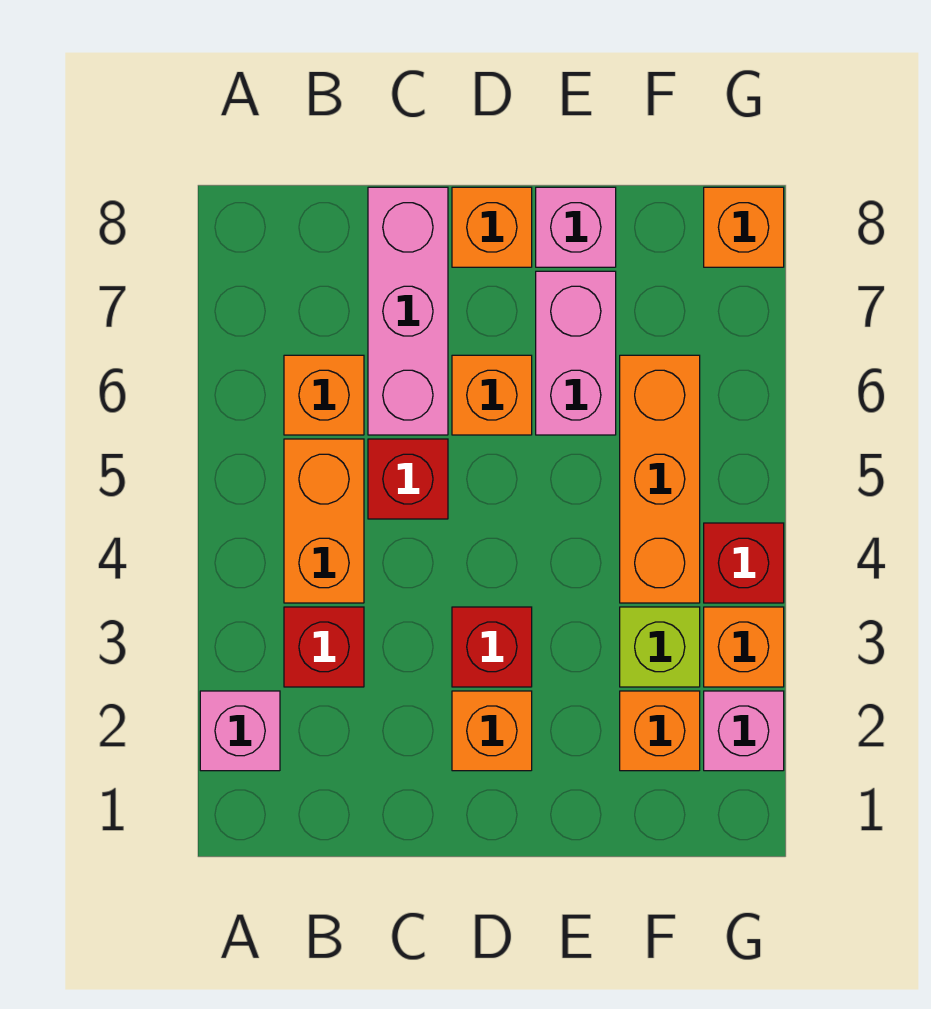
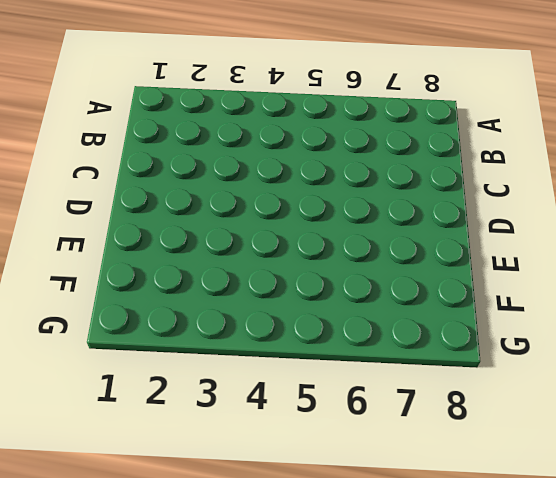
none -> pink brick A2 level 1
none -> red brick B3 level 1
none -> orange brick B4:B5 level 1

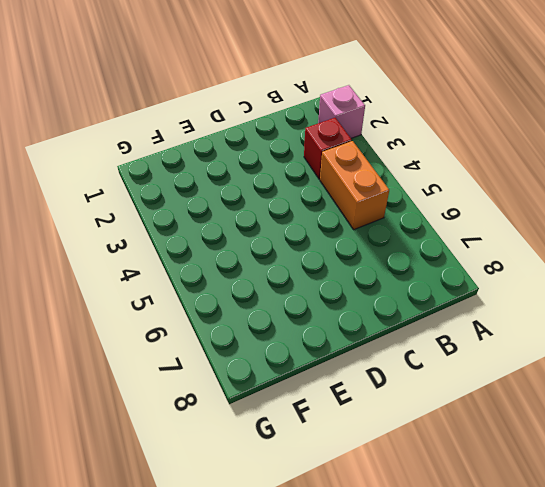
none -> orange brick B6 level 1
none -> red brick C5 level 1
none -> pink brick C6:C8 level 1

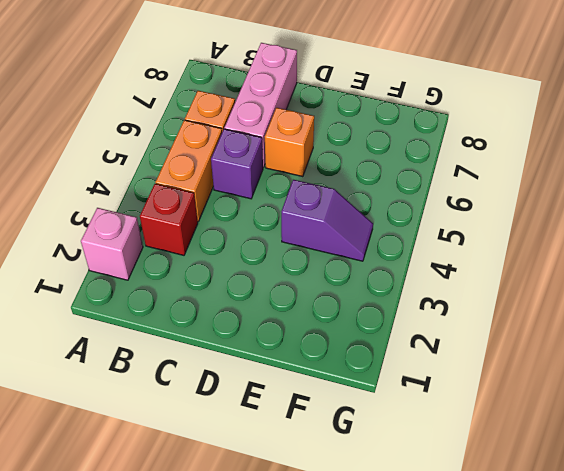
purple brick C5 level 1 -> red brick C5 level 1
purple slope E4:F4 level 1 top E -> orange brick F4:F6 level 1
none -> orange brick D2 level 1
none -> red brick D3 level 1
none -> orange brick D8 level 1

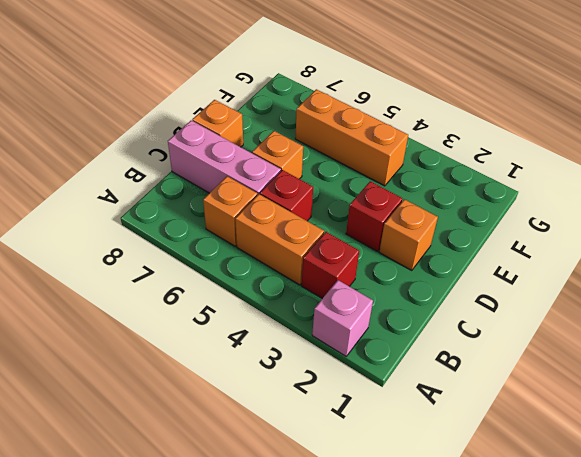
none -> pink brick E6:E7 level 1
none -> pink brick E8 level 1
none -> orange brick F2 level 1

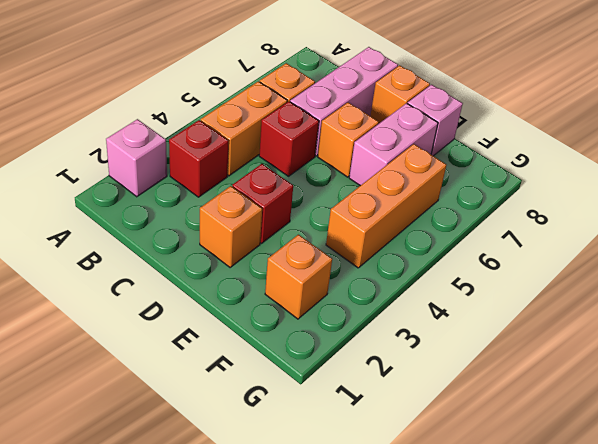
none -> lime brick F3 level 1
none -> pink brick G2 level 1
none -> orange brick G3 level 1

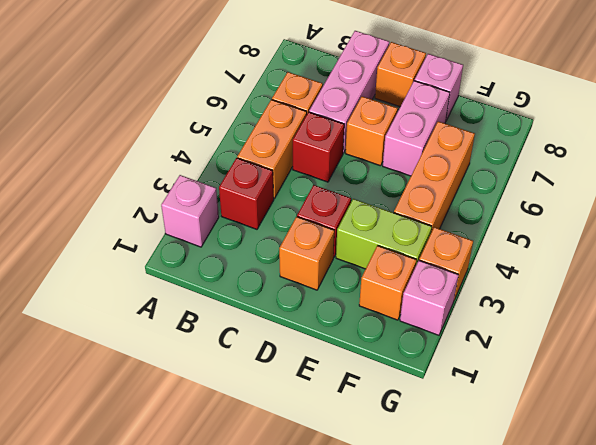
lime brick E3:F3 level 1 -> lime brick F3 level 1
none -> red brick G4 level 1
none -> orange brick G8 level 1

